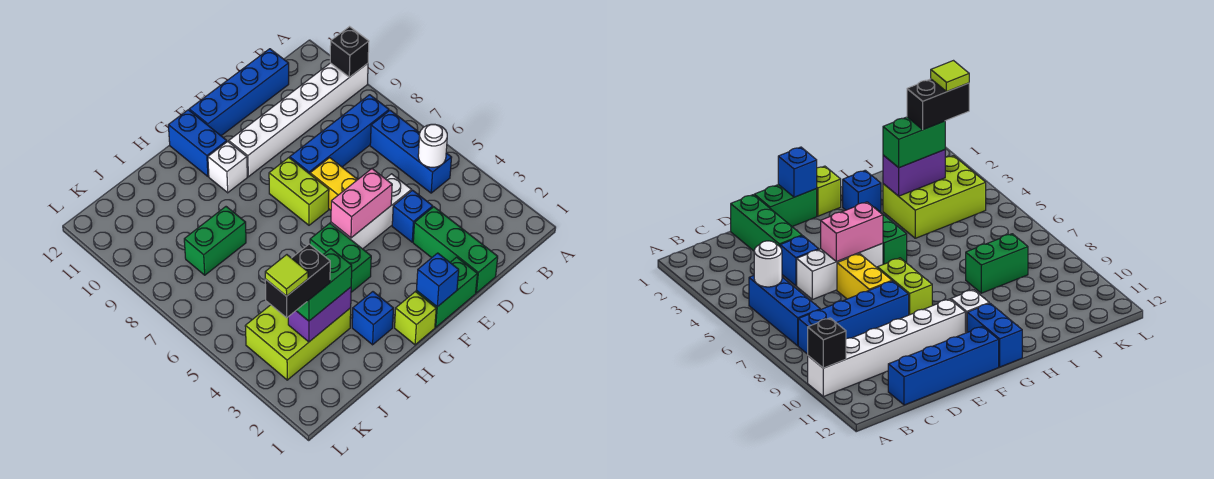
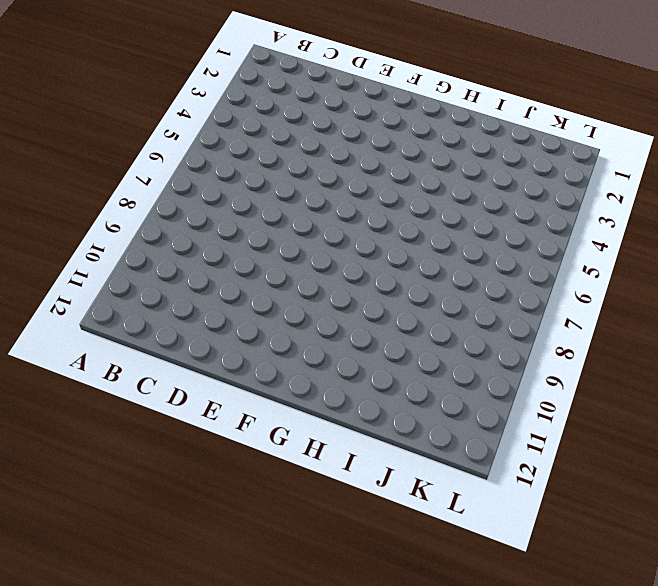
none -> white brick A10:F10 level 1
none -> blue brick B5:B7 level 1
none -> blue brick B8:E8 level 1

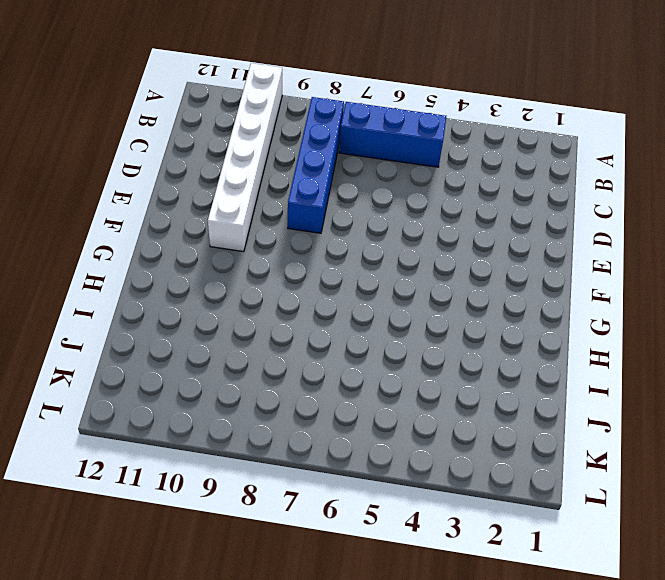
none -> blue brick C12:F12 level 1
none -> green brick D1:D3 level 1
none -> blue brick D4 level 1

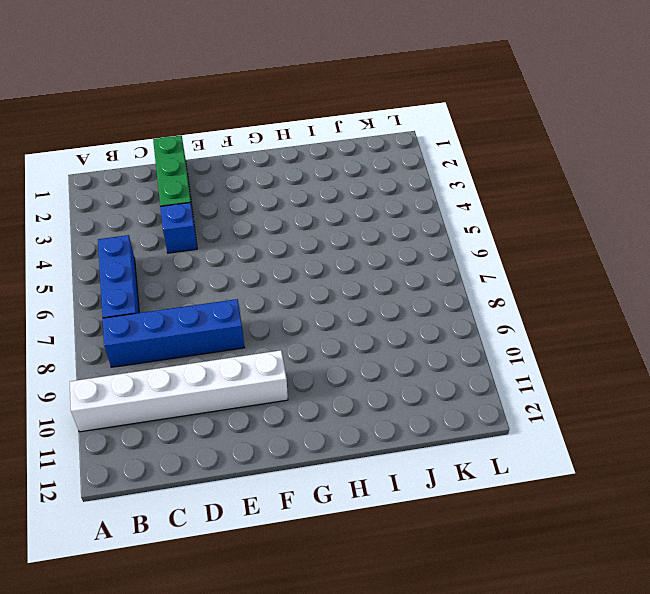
none -> blue brick C12:F12 level 1
none -> white brick D5:F5 level 1
none -> green brick E1:F1 level 1

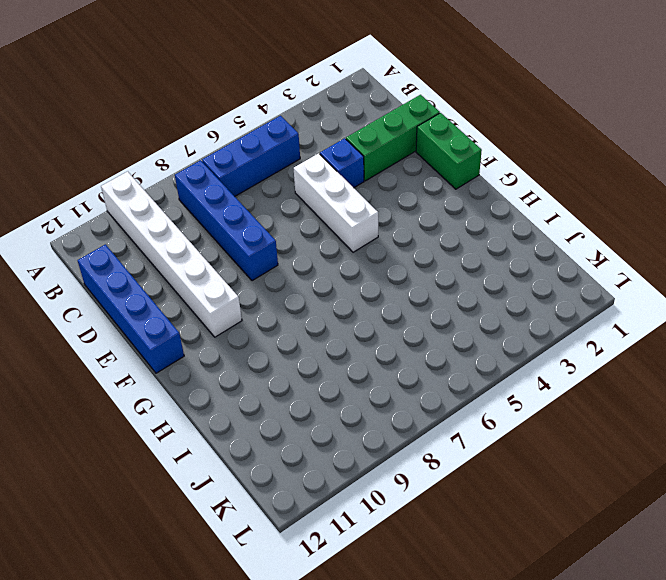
none -> yellow brick E6:E7 level 1
none -> lime brick F7:F8 level 1
none -> lime brick G1 level 1

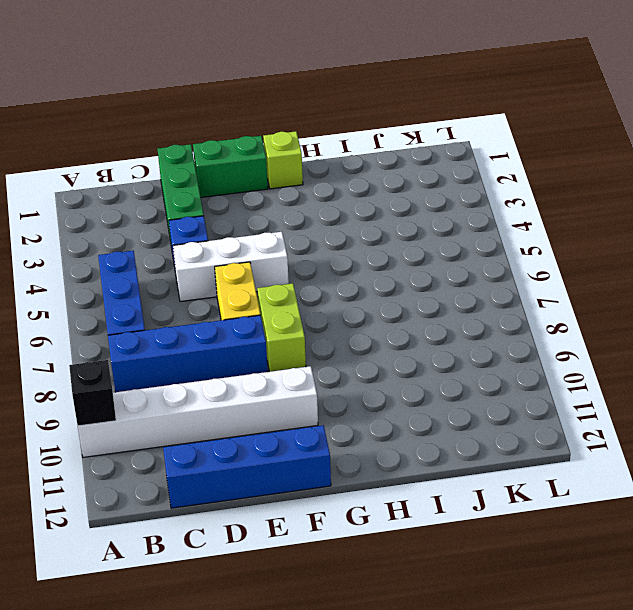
none -> green brick G4:G5 level 1
none -> white brick G10 level 1
none -> blue brick G11:G12 level 1

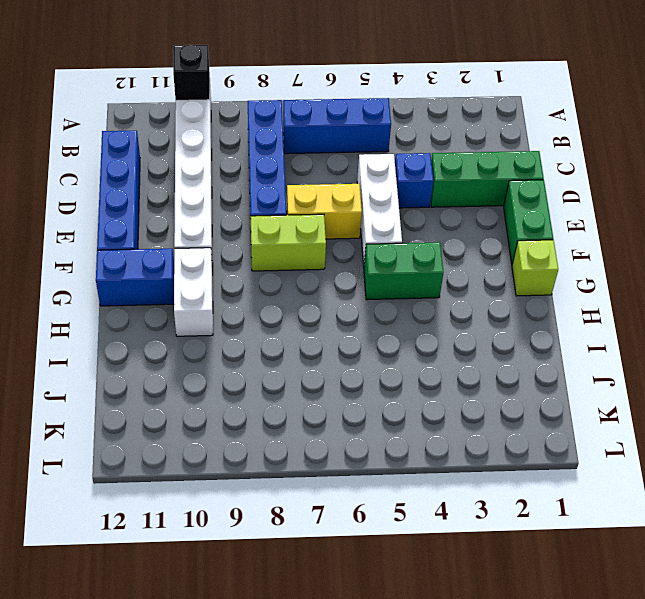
white brick G10:H10 level 1 -> white brick G10 level 1
none -> blue brick H2 level 1
none -> lime brick I3:K4 level 1
none -> green brick I8:J8 level 1

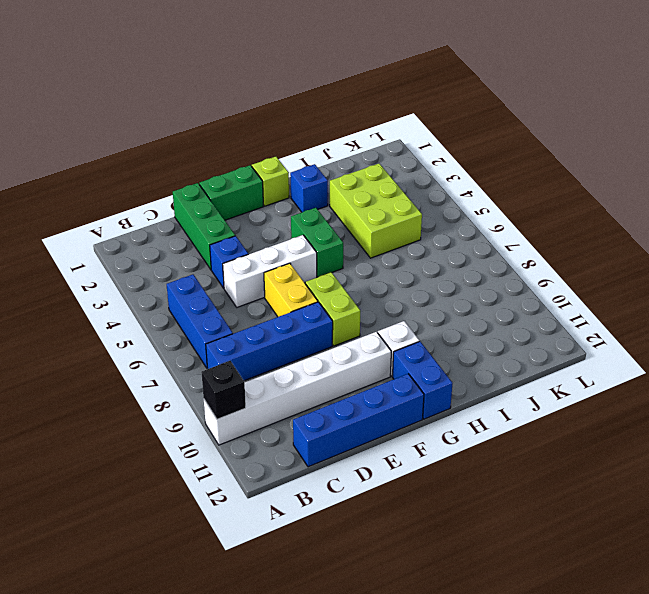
lime brick I3:J5 level 1 -> lime brick I3:K4 level 1
none -> green brick I8:J8 level 1
none -> white round brick B5 level 2
none -> pink brick E5:F5 level 2

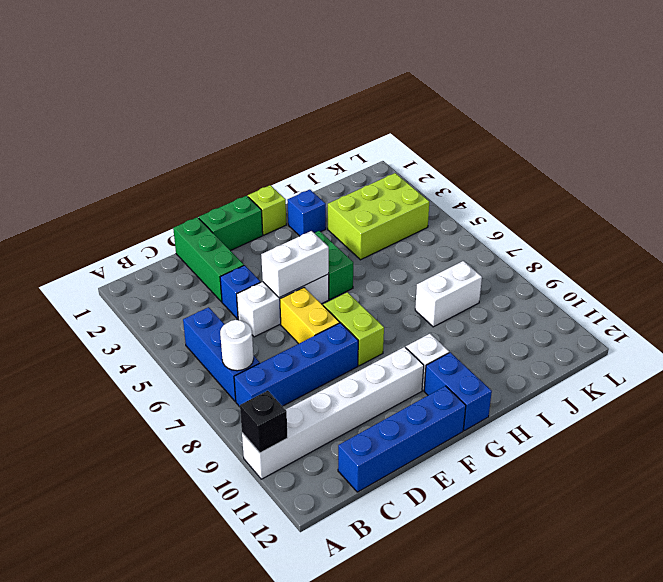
white round brick B7 level 2 -> white round brick B5 level 2
white brick E5:F5 level 2 -> pink brick E5:F5 level 2
white brick I8:J8 level 1 -> green brick I8:J8 level 1
none -> blue brick F1 level 2
none -> purple brick I3:J3 level 2
none -> green brick I3:J3 level 3

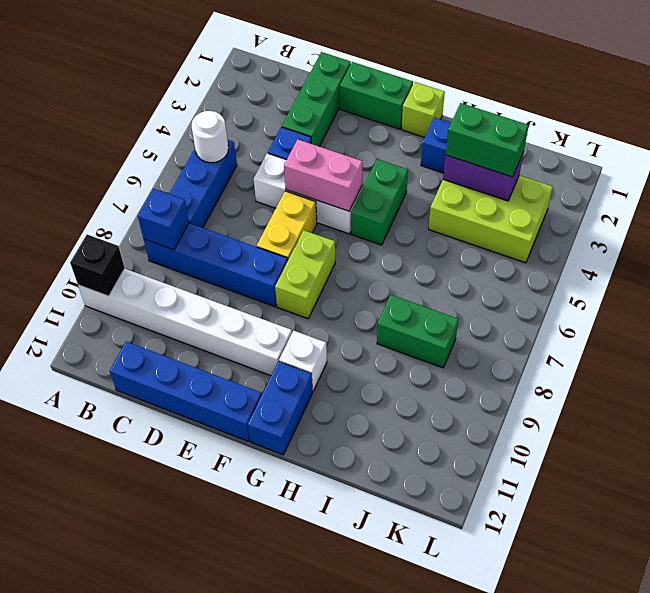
blue brick B8 level 2 -> blue brick F1 level 2
none -> black brick J3:K3 level 4
none -> lime tile K3 level 5

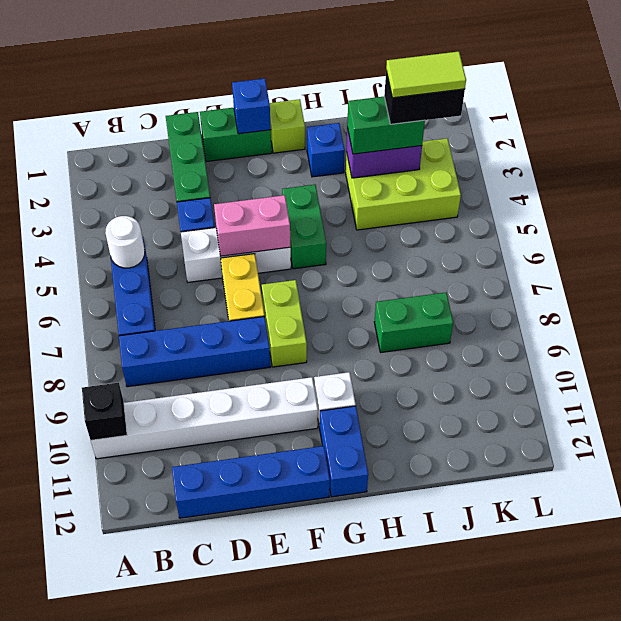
lime tile J3:K3 level 5 -> lime tile K3 level 5

